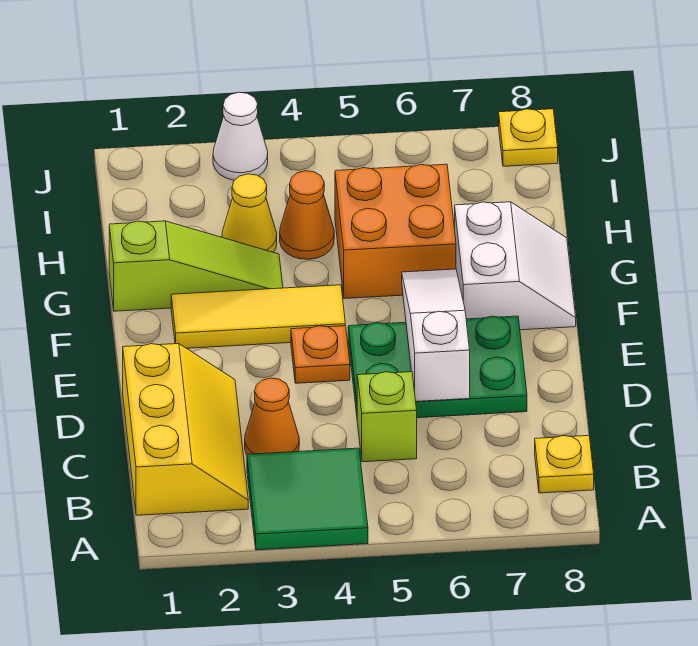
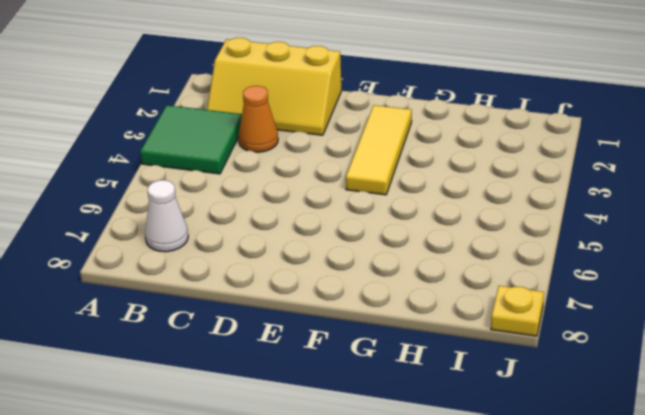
white cone B7 level 1 -> white cone J3 level 1
none -> yellow plate B8 level 1
none -> lime brick C5 level 1
none -> green plate D5:E7 level 1

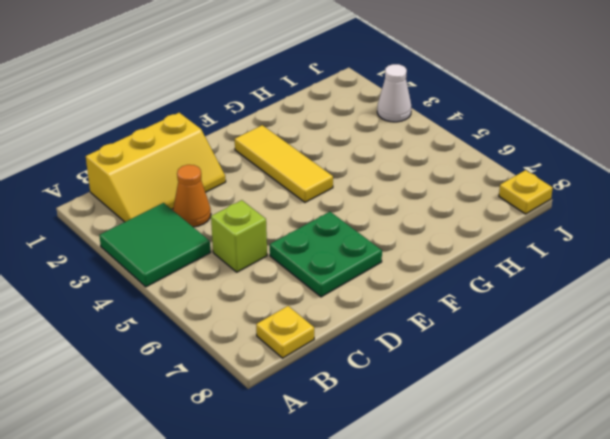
green plate D6:E7 level 1 -> green plate D5:E7 level 1
none -> orange plate E4 level 1
none -> white slope F7:G8 level 1 top 7
none -> lime slope G1:G3 level 1 top 1

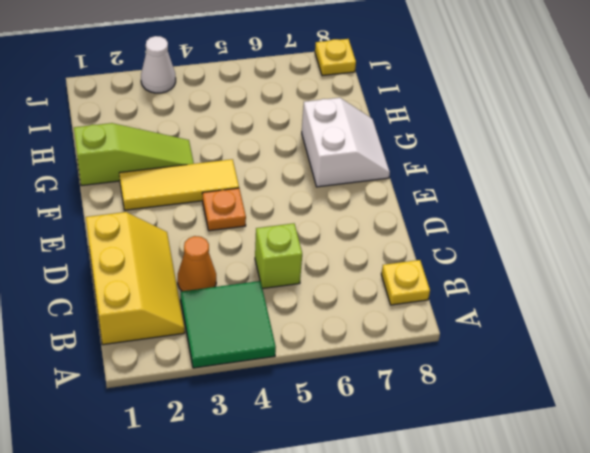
none -> green plate D5:E7 level 1
none -> orange brick G5:H6 level 1
none -> yellow cone H3 level 1

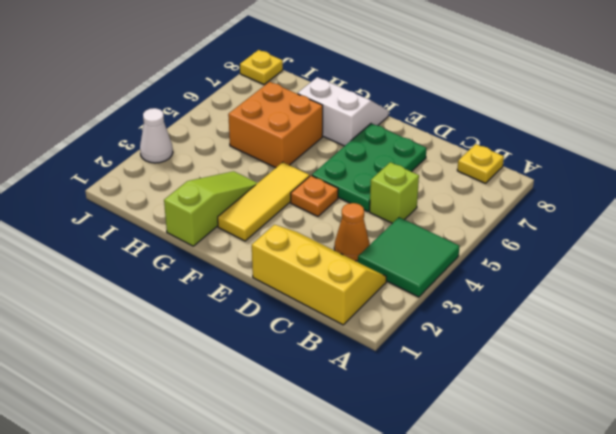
none -> yellow cone H3 level 1
none -> orange cone H4 level 1
none -> white slope D6:F6 level 2 top D

